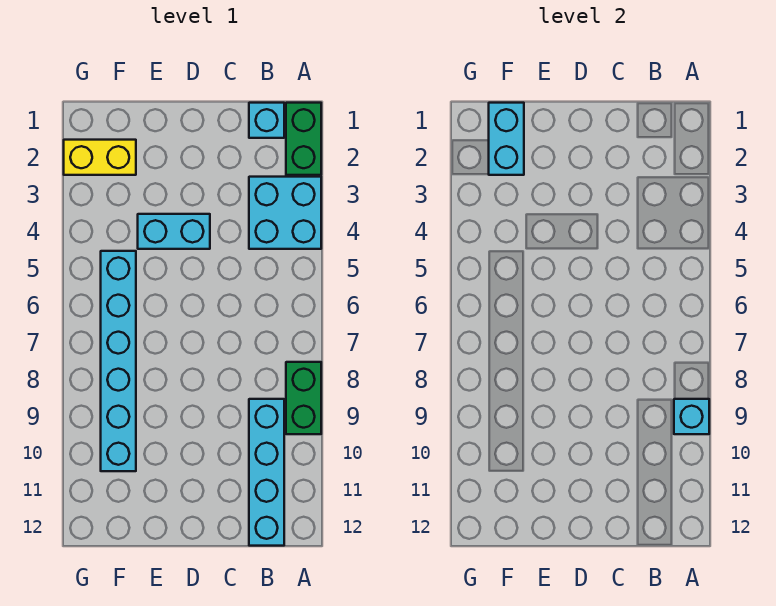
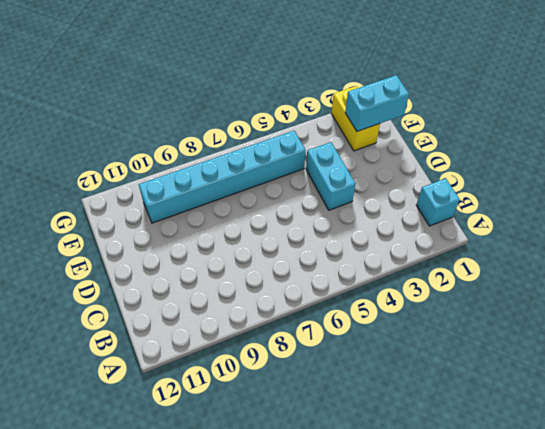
none -> green brick A1:A2 level 1
none -> cyan brick A3:B4 level 1

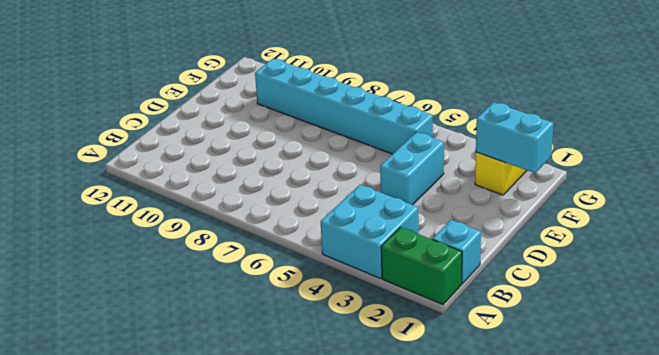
none -> green brick A8:A9 level 1
none -> cyan brick B9:B12 level 1

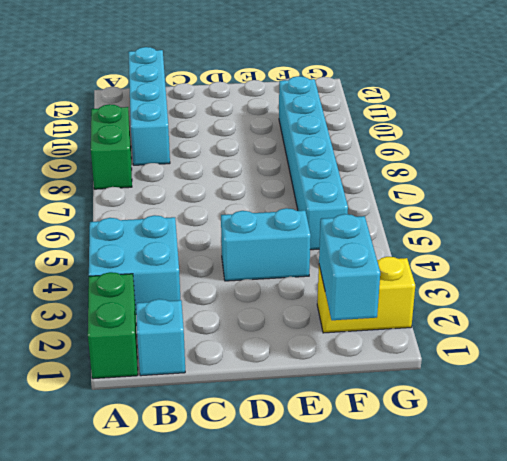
none -> cyan brick A9 level 2

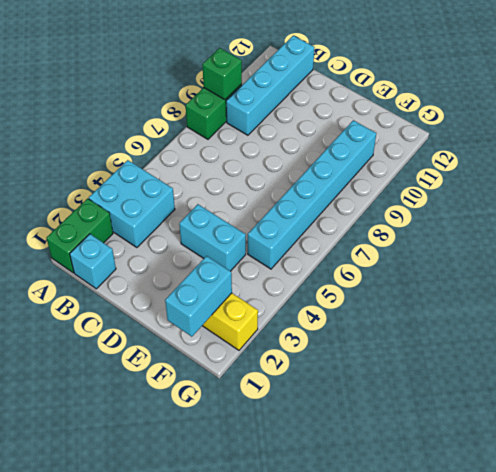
green brick A9 level 2 -> cyan brick A9 level 2

